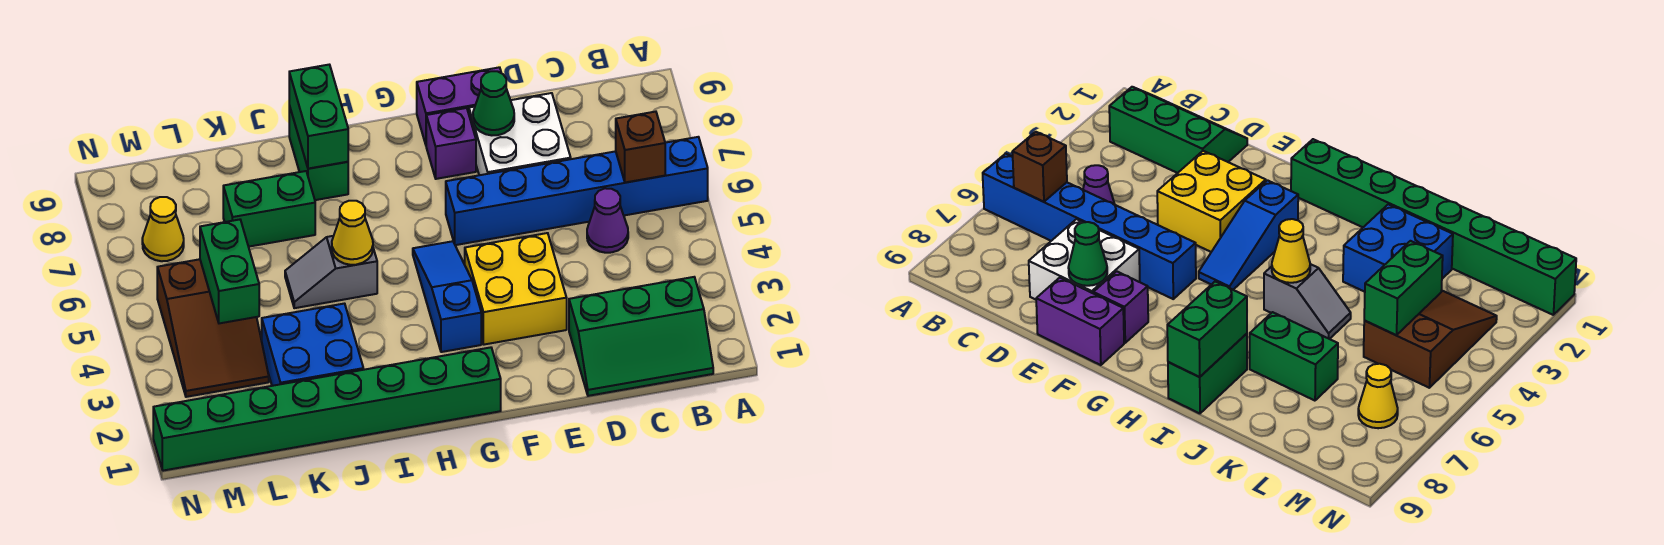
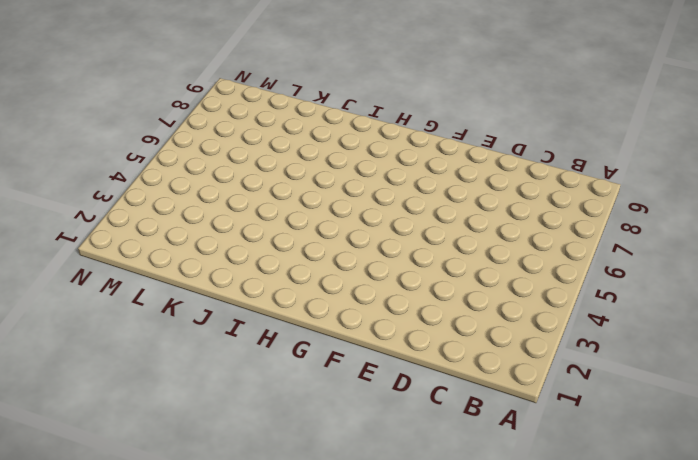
none -> blue brick A6:F6 level 1
none -> green slope B1:D2 level 1 top 2
none -> purple cone C5 level 1

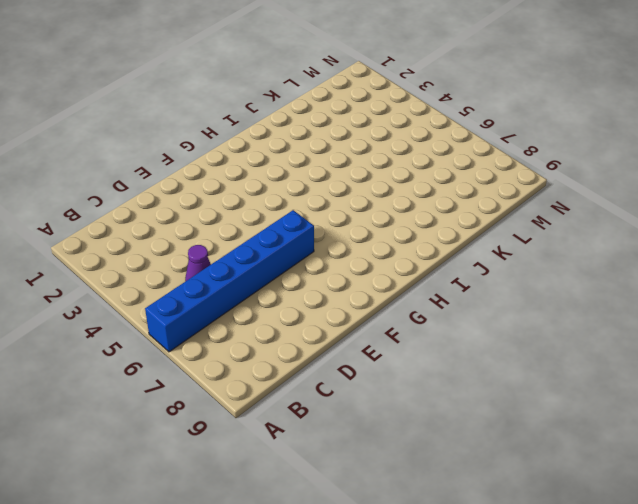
none -> green slope B1:D2 level 1 top 2
none -> white brick D7:E8 level 1
none -> yellow brick E3:F4 level 1

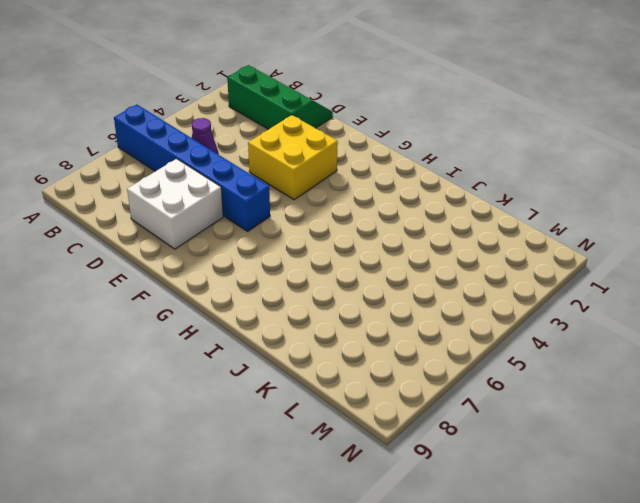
none -> purple brick E9:F9 level 1
none -> purple brick F8 level 1
none -> green brick G1:N1 level 1

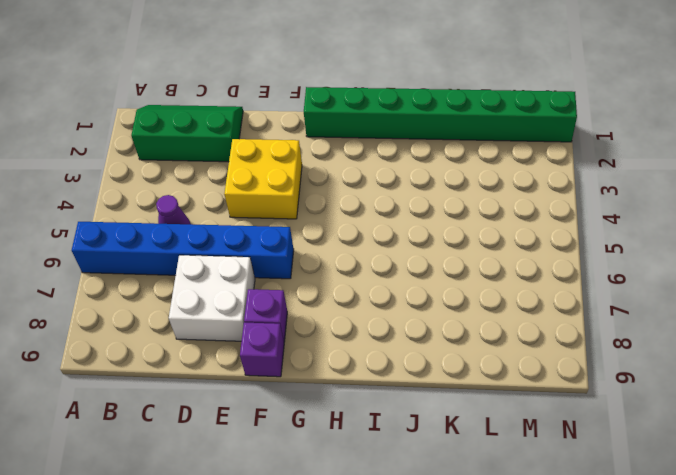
purple brick F9 level 1 -> purple brick E9:F9 level 1
none -> blue slope G3:G5 level 1 top 3
none -> grey slope I5:J5 level 1 top I
none -> green brick I8:I9 level 1

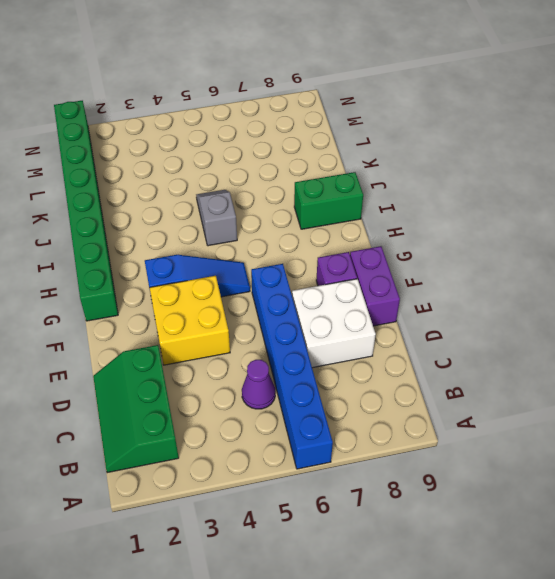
none -> blue brick J2:K3 level 1
none -> green brick J7:K7 level 1
none -> brown slope L3:M5 level 1 top 5

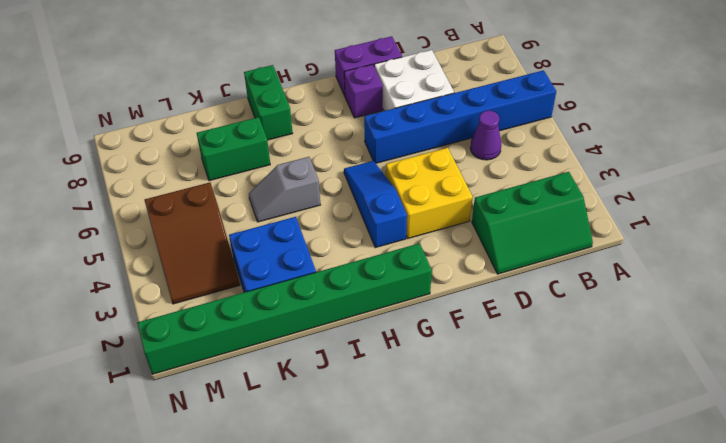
none -> yellow cone M7 level 1
none -> brown brick B6 level 2
none -> green cone E8 level 2

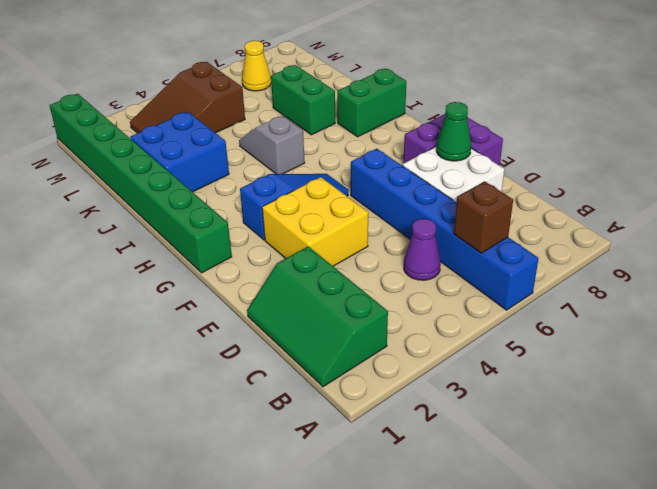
none -> yellow cone I5 level 2
none -> green brick I8:I9 level 2
none -> green brick L4:L5 level 2

